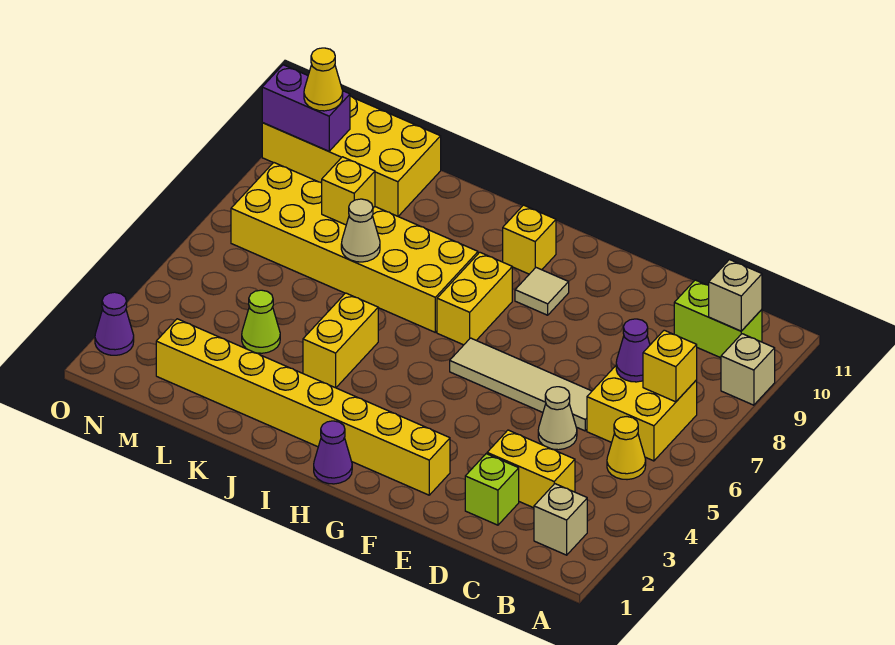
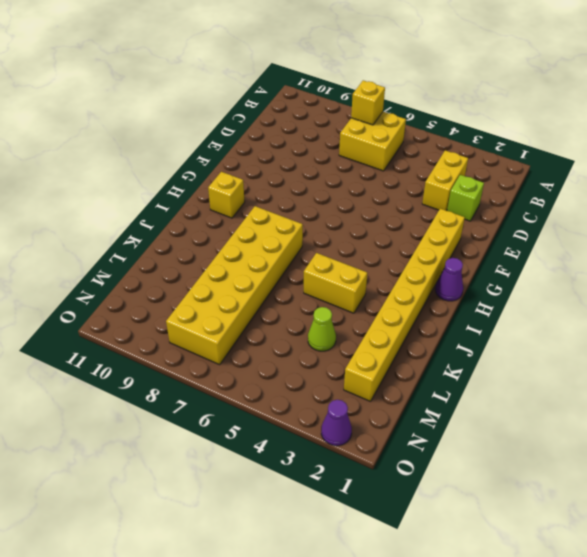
none -> tan brick A9 level 1
none -> tan brick B2 level 1
none -> yellow cone B5 level 1

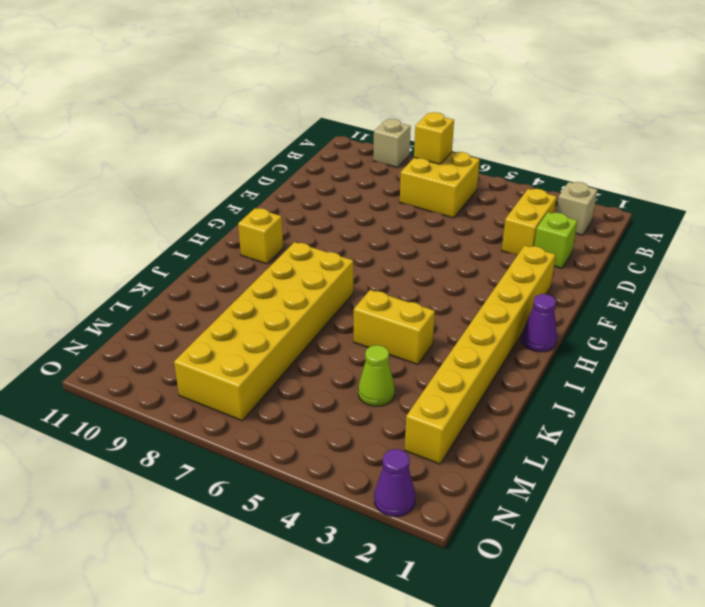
none -> yellow cone B5 level 1
none -> lime brick B10:C10 level 1
none -> tan cone D5 level 1

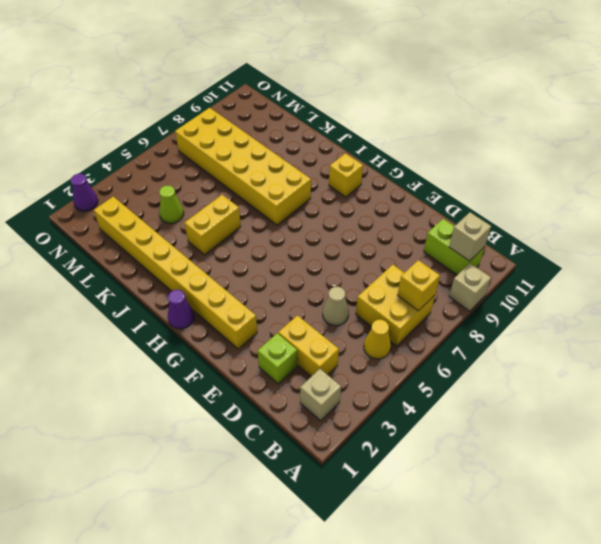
none -> tan tile D6:G6 level 1
none -> tan tile G9 level 1
none -> yellow brick H7:H8 level 1

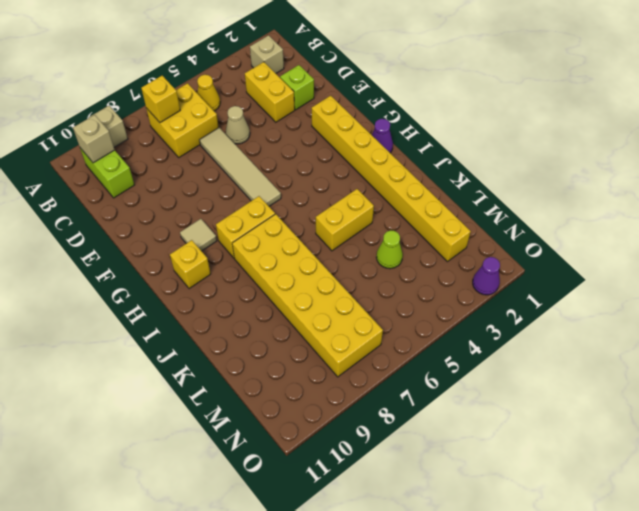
none -> yellow brick L10:O11 level 1
none -> purple cone C7 level 2
none -> tan cone K7 level 2

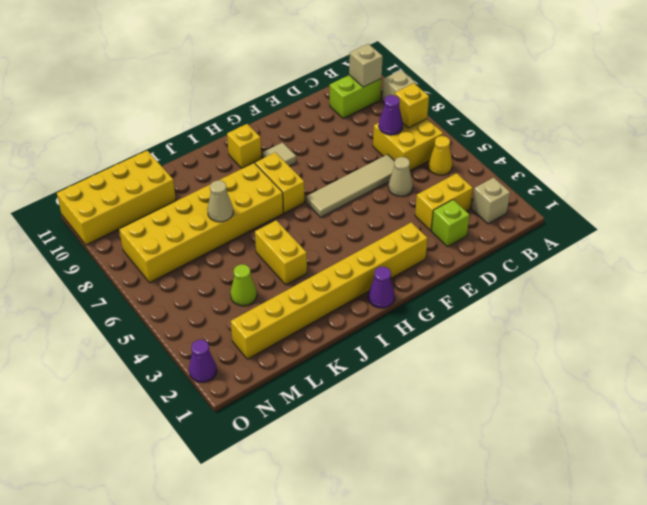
none -> yellow brick L8 level 2
none -> purple brick N10:O10 level 2
none -> yellow cone N10 level 3

